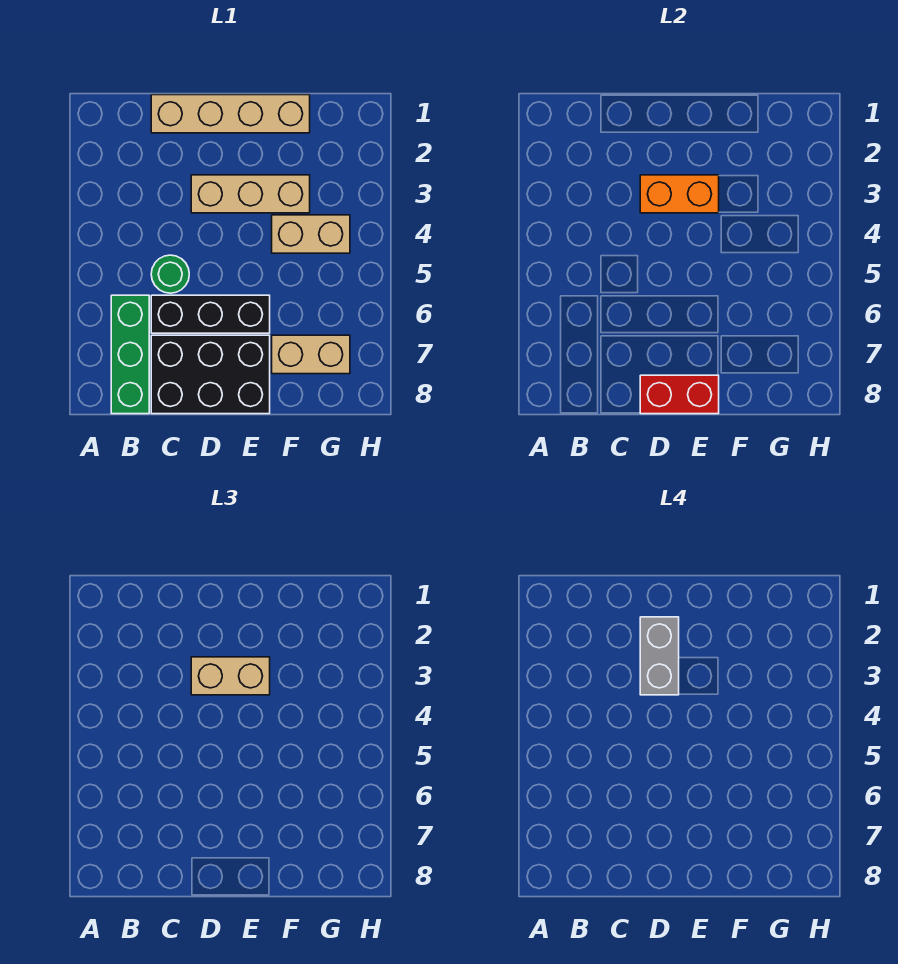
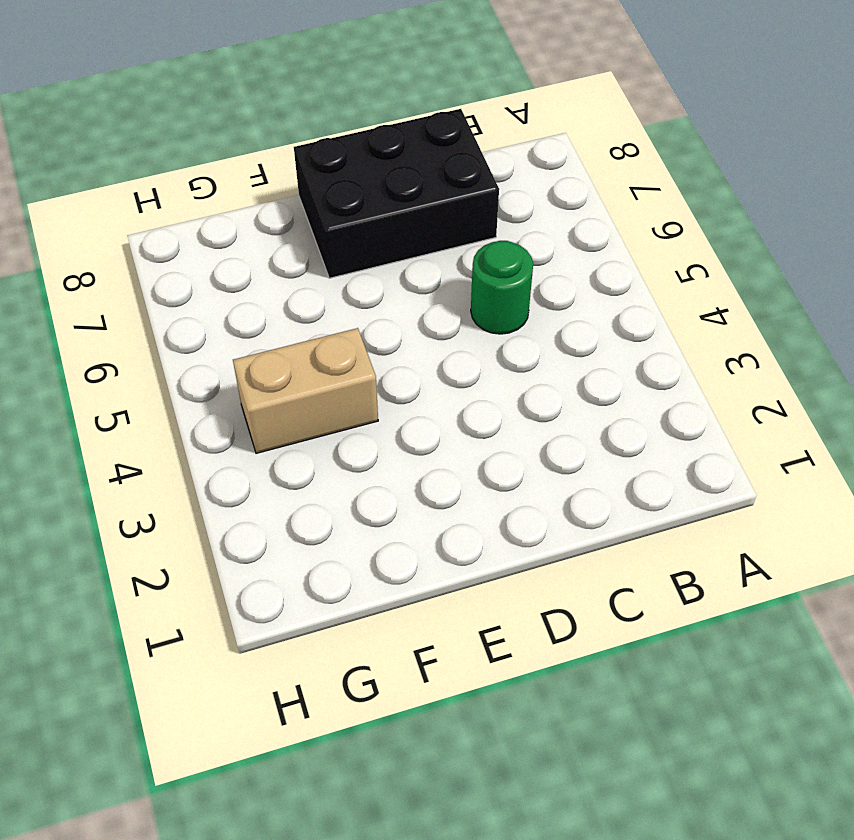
none -> green brick B6:B8 level 1
none -> tan brick C1:F1 level 1
none -> black brick C6:E6 level 1

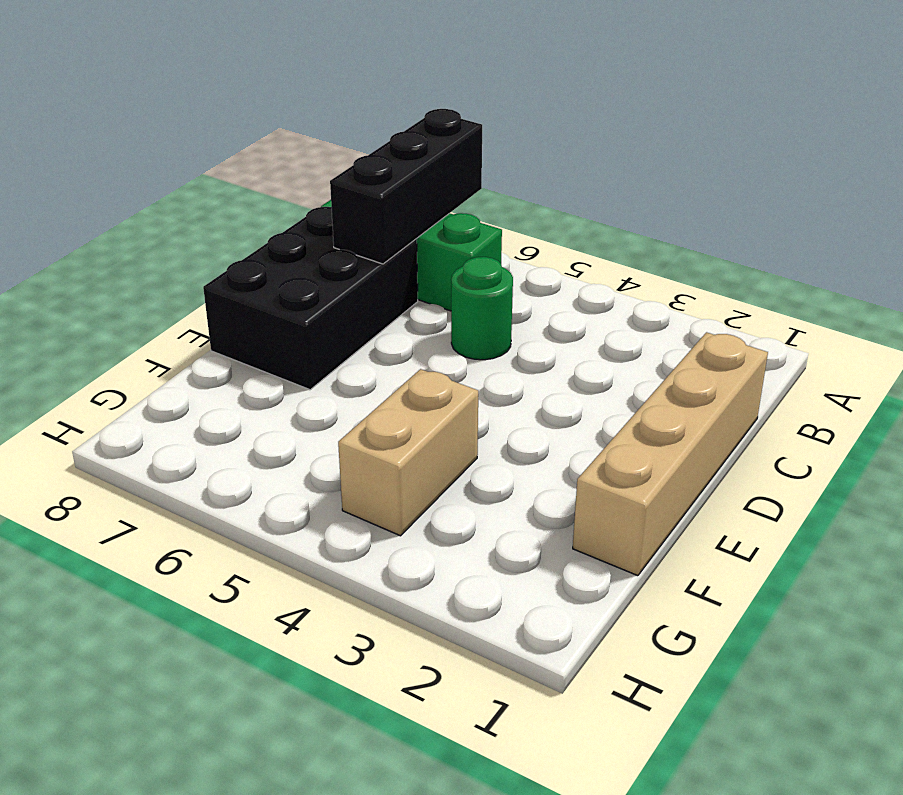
black brick A7:C7 level 2 -> black brick C6:E6 level 1
none -> tan brick D3:F3 level 1
none -> tan brick F7:G7 level 1
none -> orange brick D3:E3 level 2

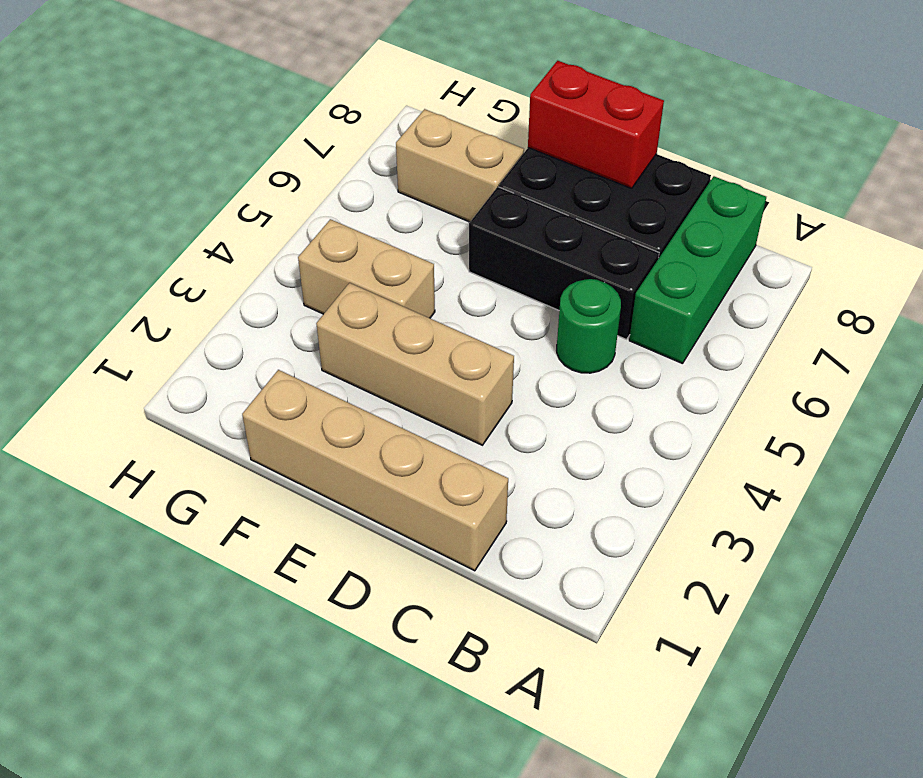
none -> orange brick D3:E3 level 2
none -> tan brick D3:E3 level 3
none -> grey brick D2:D3 level 4

